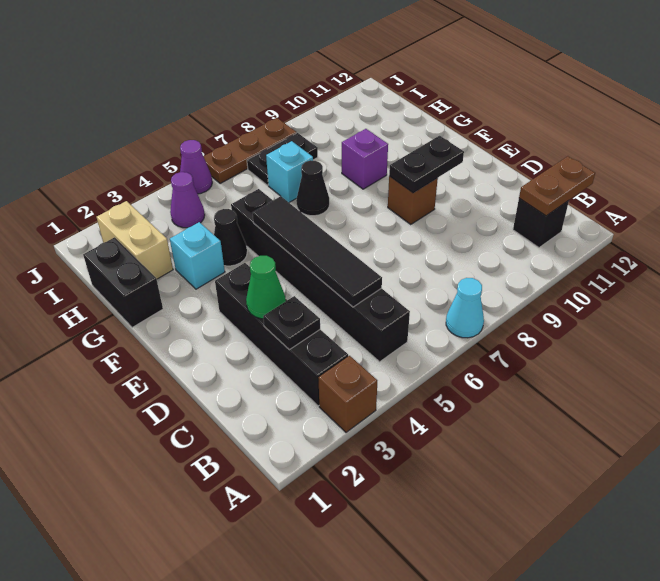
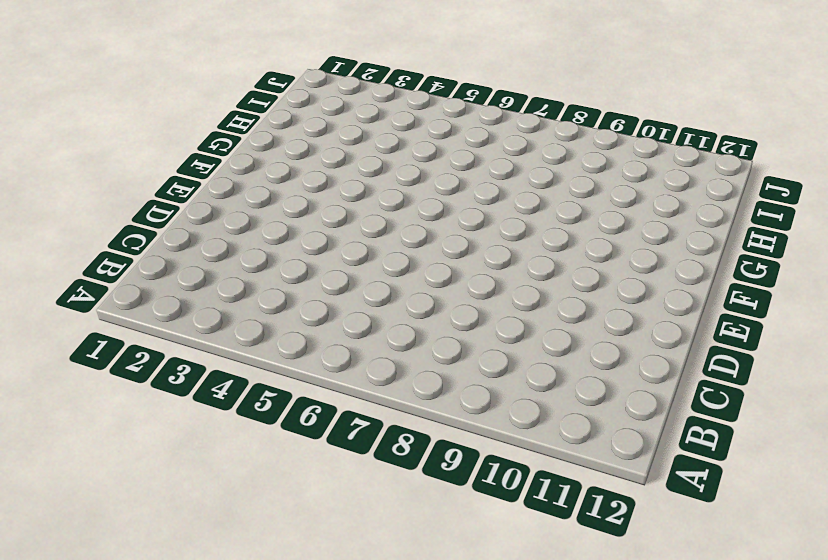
none -> brown brick A3 level 1
none -> cyan cone A7 level 1
none -> black brick B3:E3 level 1

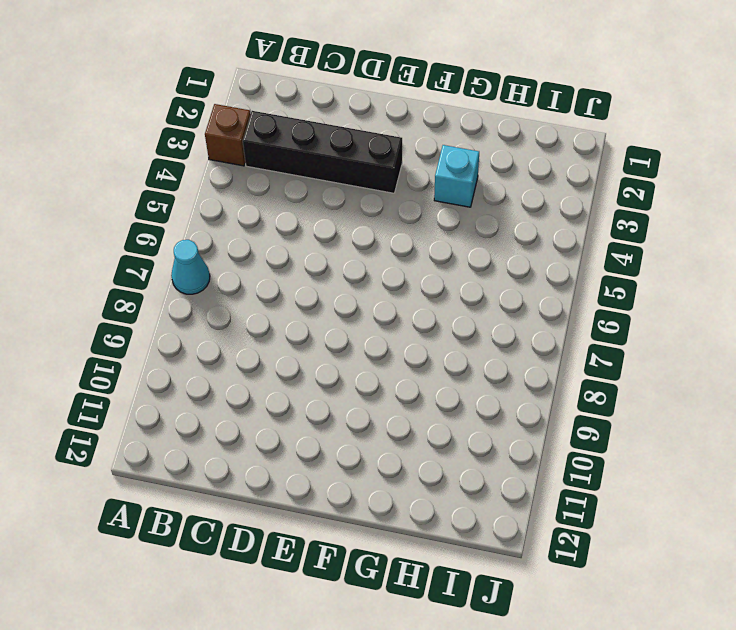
none -> black brick B5:G5 level 1
none -> black brick B11 level 1
none -> brown brick E9 level 1

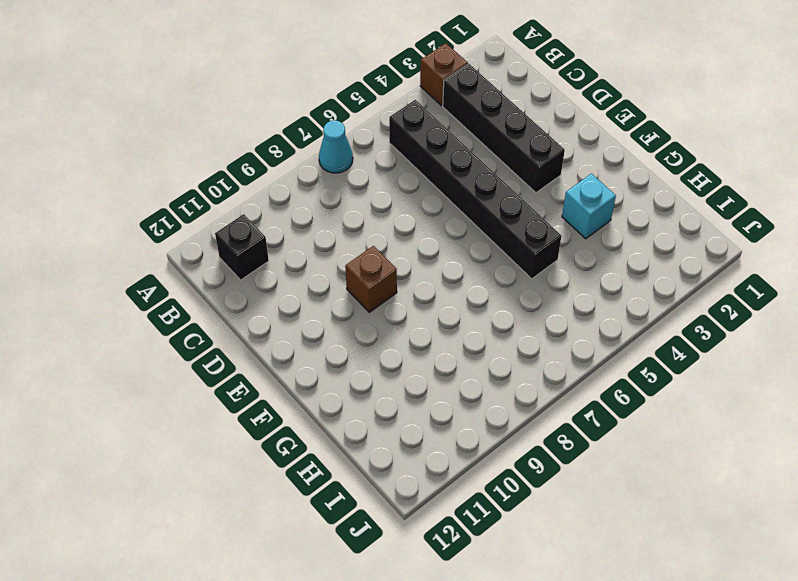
none -> black brick G1:H1 level 1
none -> black cone G4 level 1
none -> black cone G7 level 1

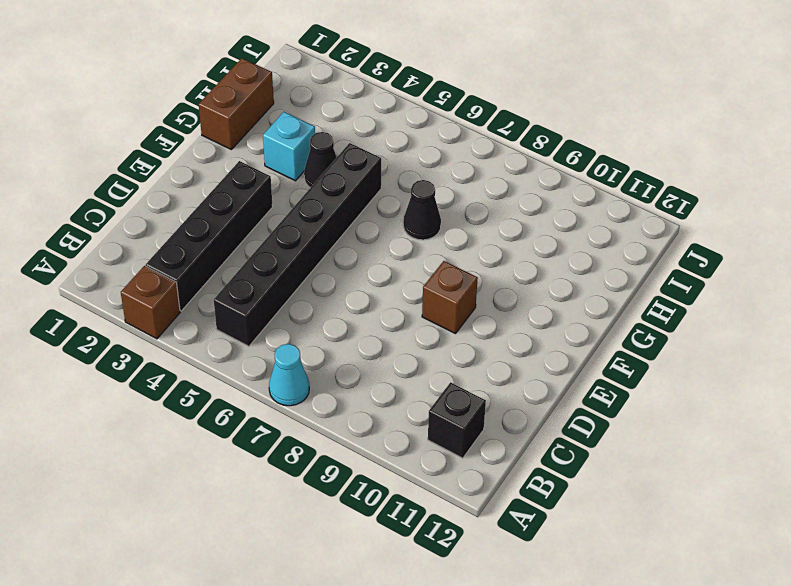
brown brick G1:H1 level 1 -> black brick G1:H1 level 1
none -> purple brick G9 level 1
none -> tan brick H2:I2 level 1
none -> cyan brick H7 level 1

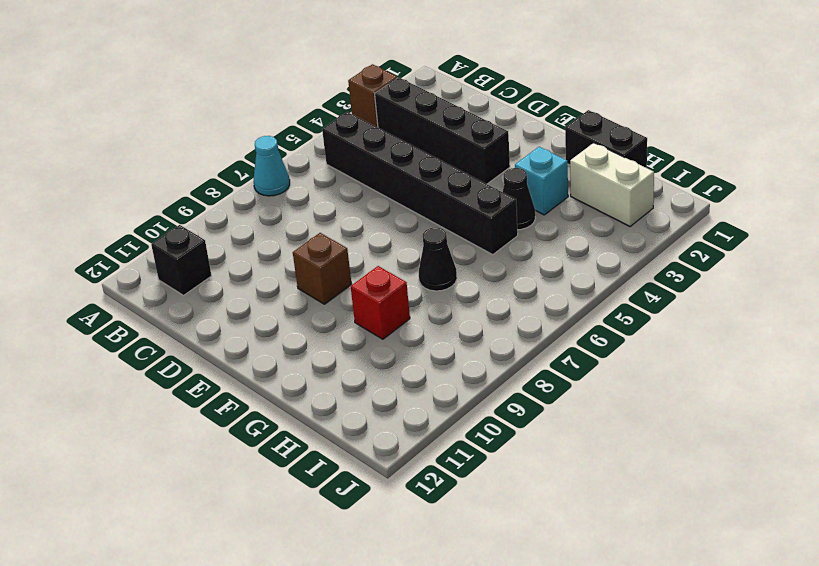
red brick G9 level 1 -> purple brick G9 level 1
white brick H2:I2 level 1 -> tan brick H2:I2 level 1
none -> cyan brick H7 level 1
none -> purple cone I4 level 1
none -> black plate I7:I8 level 1

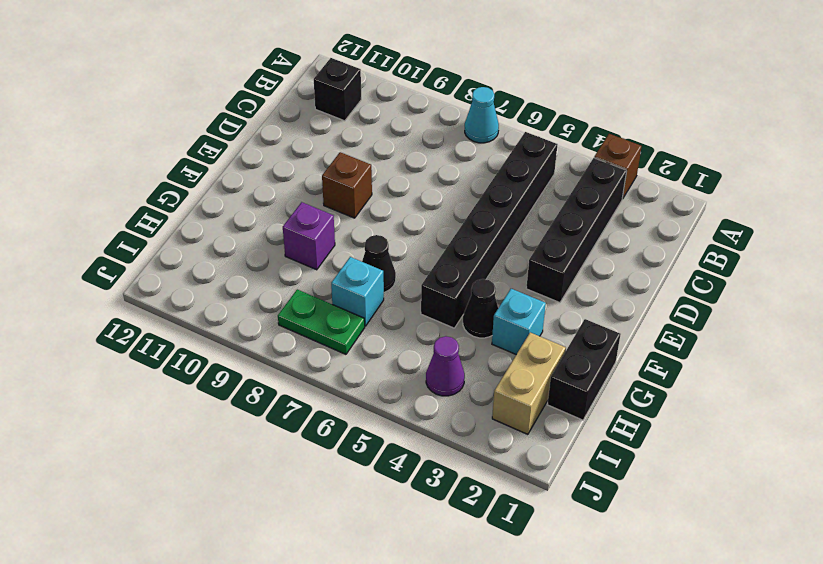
green plate I7:I8 level 1 -> black plate I7:I8 level 1
none -> purple cone J5 level 1
none -> brown plate J6:J8 level 1
none -> brown plate B11:B12 level 2

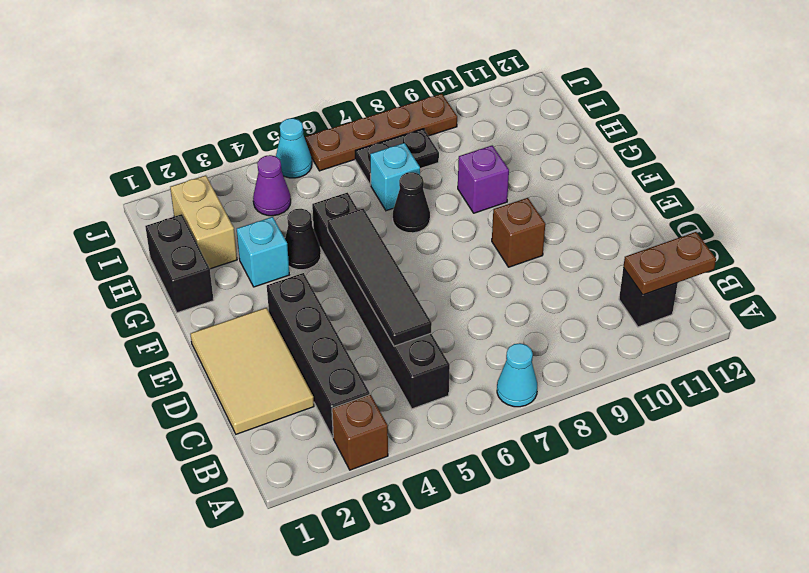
tan tile C1:E2 level 1 -> none
cyan cone J5 level 1 -> purple cone J5 level 1
brown plate J6:J9 level 1 -> brown plate J6:J8 level 1
none -> black plate C3 level 2
none -> green cone D3 level 2
none -> black plate E9:E10 level 2

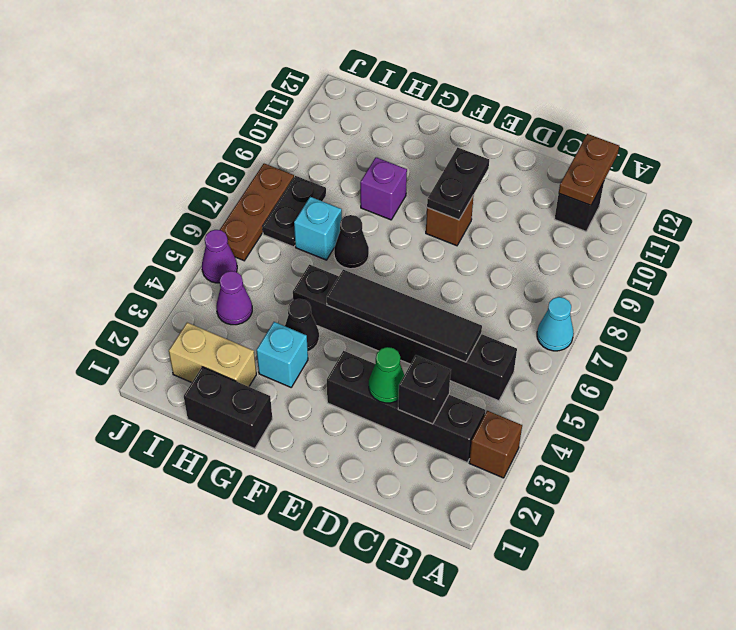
black brick C3 level 2 -> black plate C3 level 2

